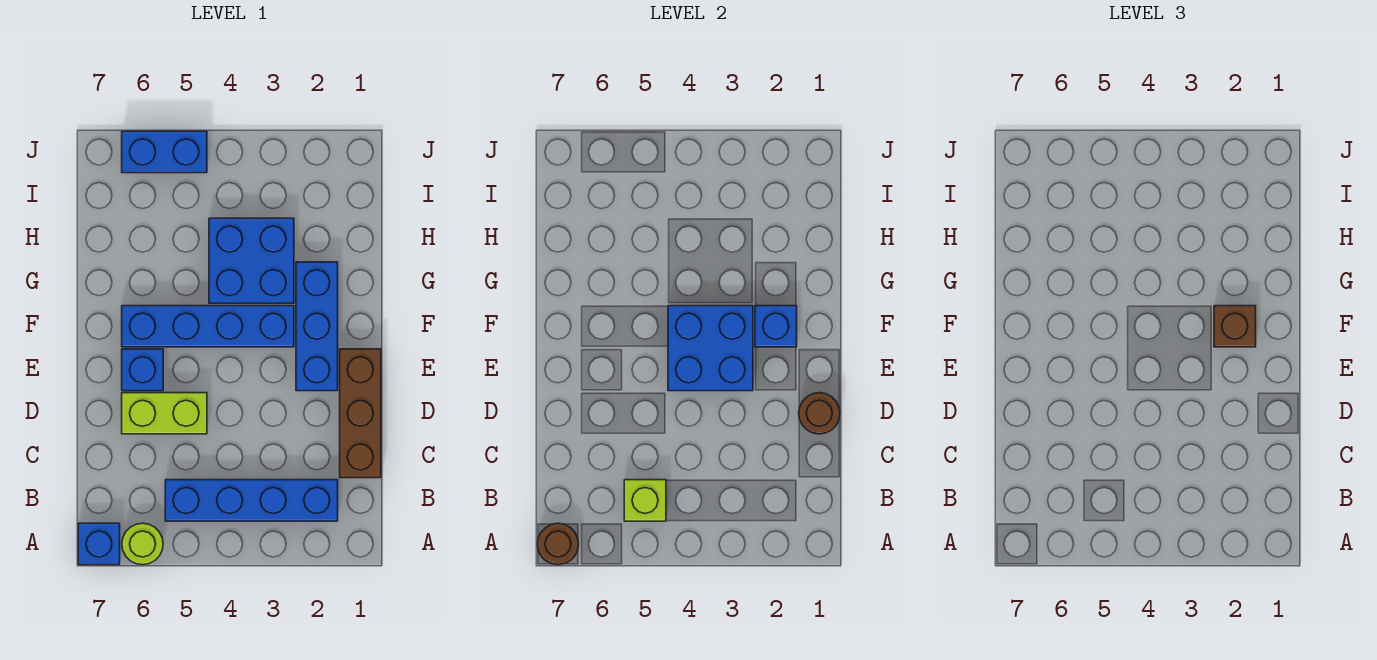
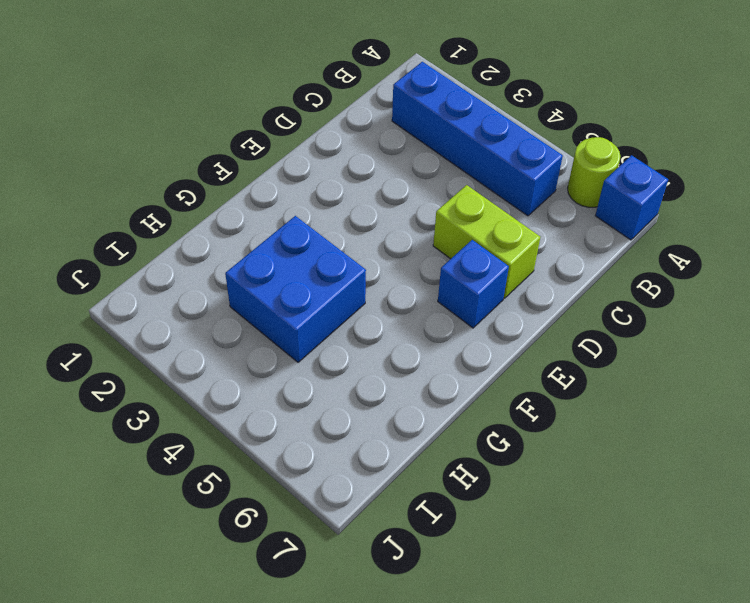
none -> brown brick C1:E1 level 1
none -> blue brick E2:G2 level 1
none -> blue brick F3:F6 level 1

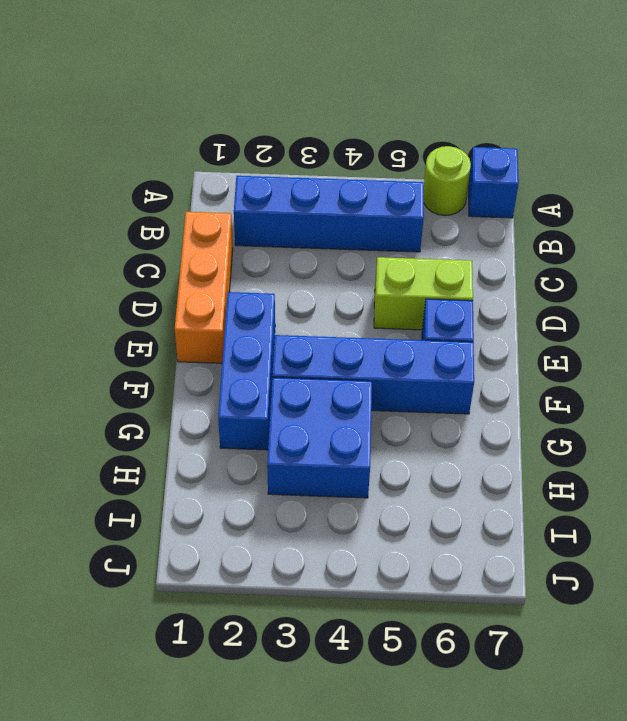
orange brick C1:E1 level 1 -> brown brick C1:E1 level 1
none -> blue brick J5:J6 level 1
none -> brown round brick A7 level 2
none -> lime brick B5 level 2

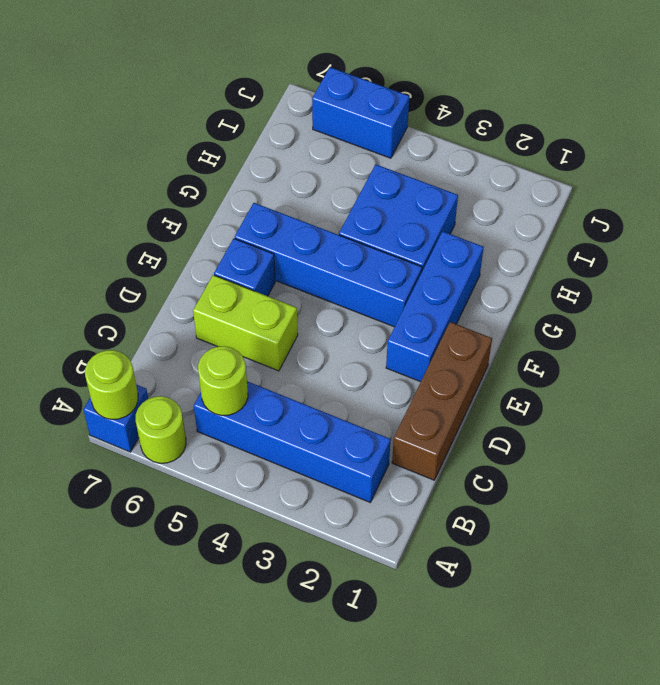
lime round brick A7 level 2 -> brown round brick A7 level 2
lime round brick B5 level 2 -> lime brick B5 level 2
none -> brown round brick D1 level 2
none -> blue brick E3:F4 level 2
none -> blue brick F2 level 2

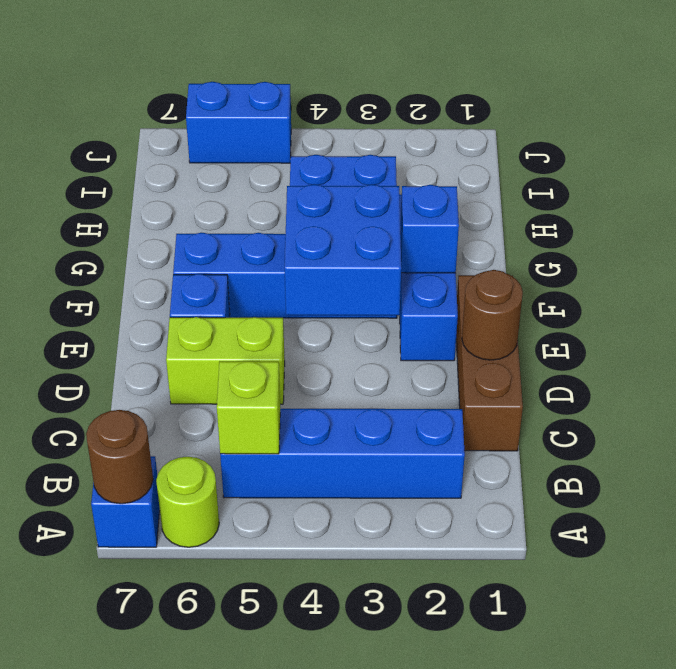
none -> brown brick F2 level 3

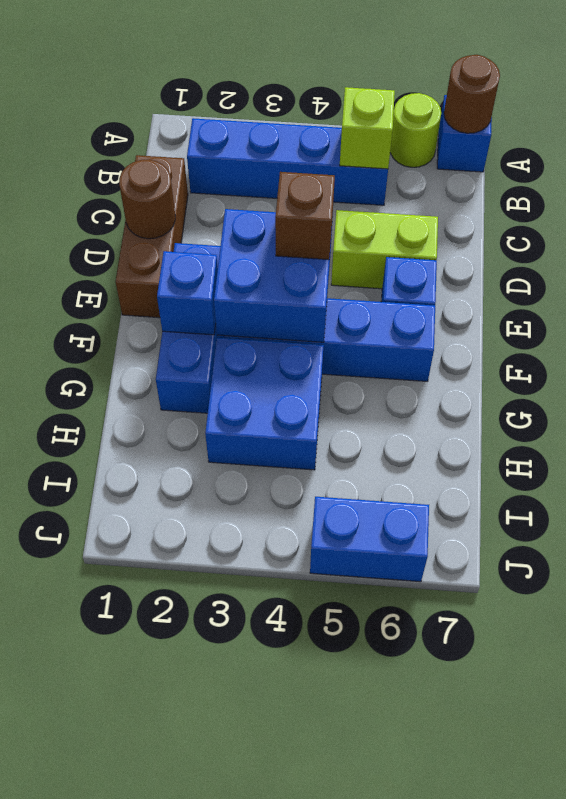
brown brick E4 level 3 -> brown brick F2 level 3

